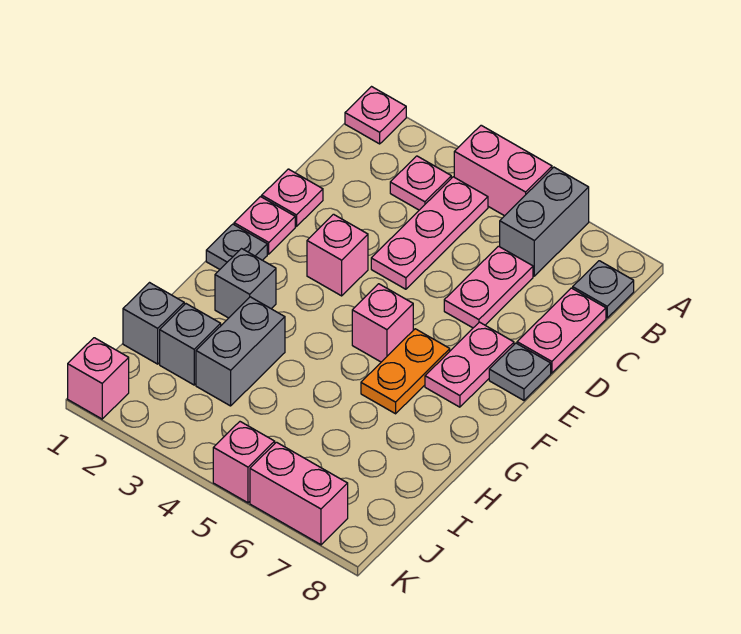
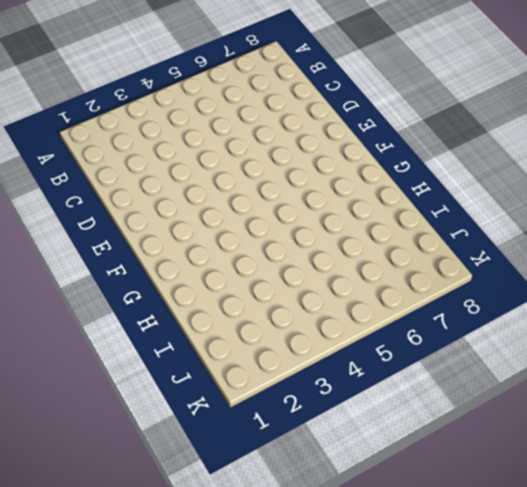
none -> pink plate A1 level 1
none -> pink brick A4:A5 level 1
none -> grey brick A6:B6 level 1

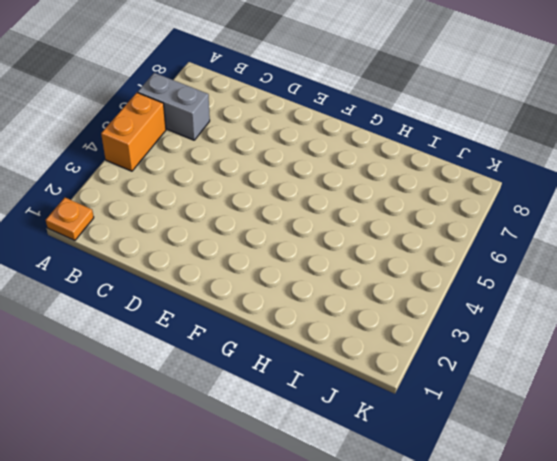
orange plate A1 level 1 -> pink plate A1 level 1
orange brick A4:A5 level 1 -> pink brick A4:A5 level 1
none -> pink plate B3 level 1
none -> pink plate B4:D4 level 1
none -> grey plate B8 level 1

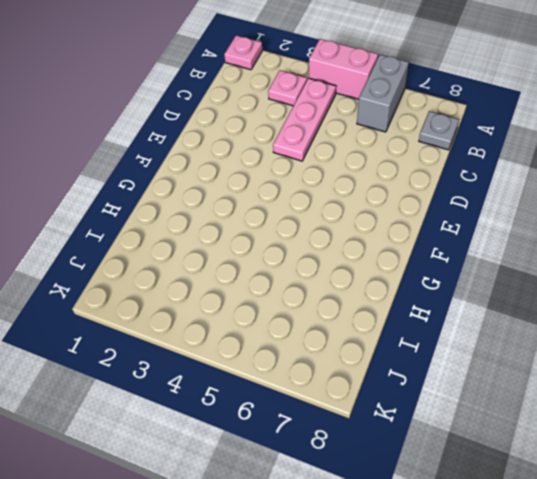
none -> pink plate C6:D6 level 1
none -> pink plate C8:D8 level 1
none -> pink plate D1 level 1

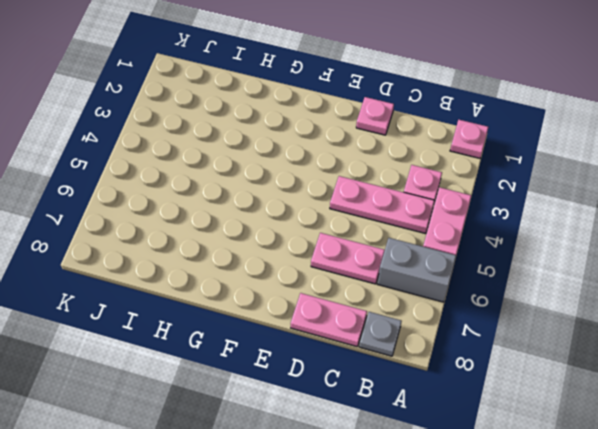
none -> pink plate E1 level 1
none -> pink brick E3 level 1
none -> pink plate E7:F7 level 1

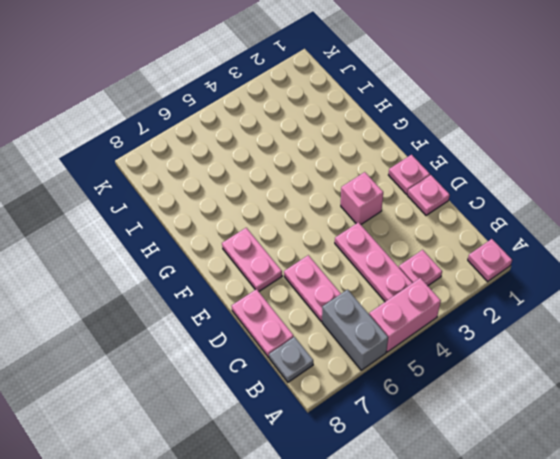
none -> grey plate E8 level 1
none -> grey plate F1 level 1
none -> pink brick F5 level 1

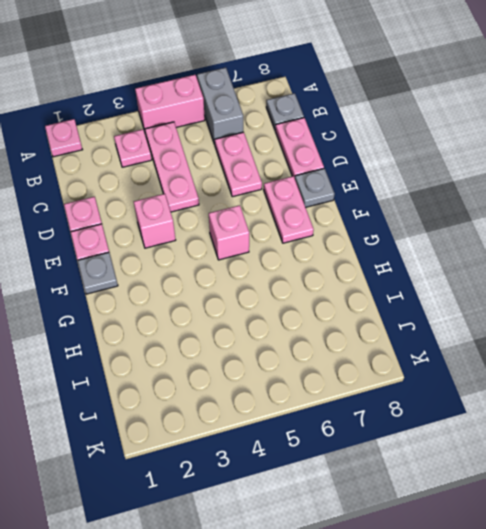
none -> orange plate F6:G6 level 1
none -> grey brick G2 level 1
none -> grey brick H3:I3 level 1

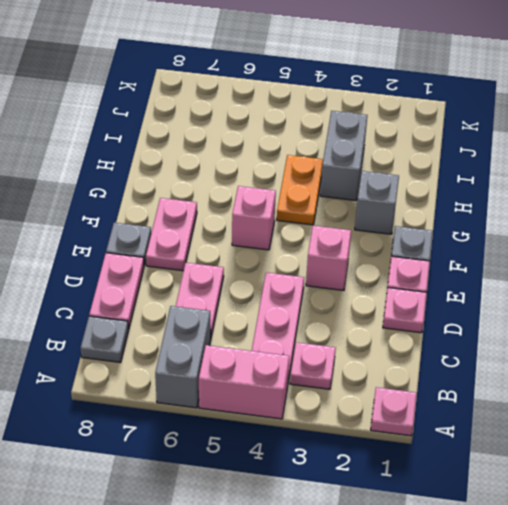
orange plate G4:H4 level 1 -> orange plate F6:G6 level 1
none -> grey brick I1 level 1
none -> grey brick I2 level 1
none -> pink brick K1 level 1

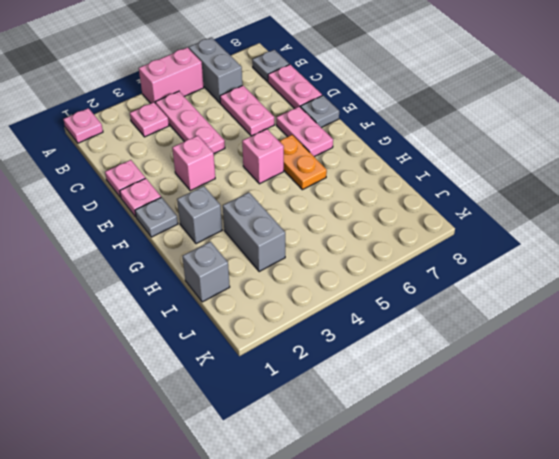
none -> grey brick I2 level 1
none -> pink brick K1 level 1
none -> pink brick K5 level 1

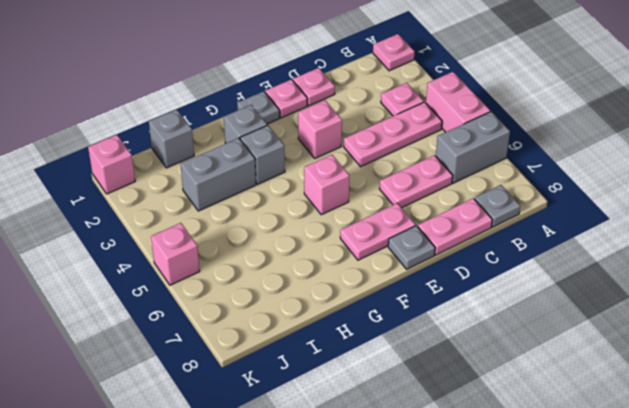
grey brick G3 level 1 -> grey brick I2 level 1
none -> orange plate F6:G6 level 1
none -> pink brick K6:K7 level 1

